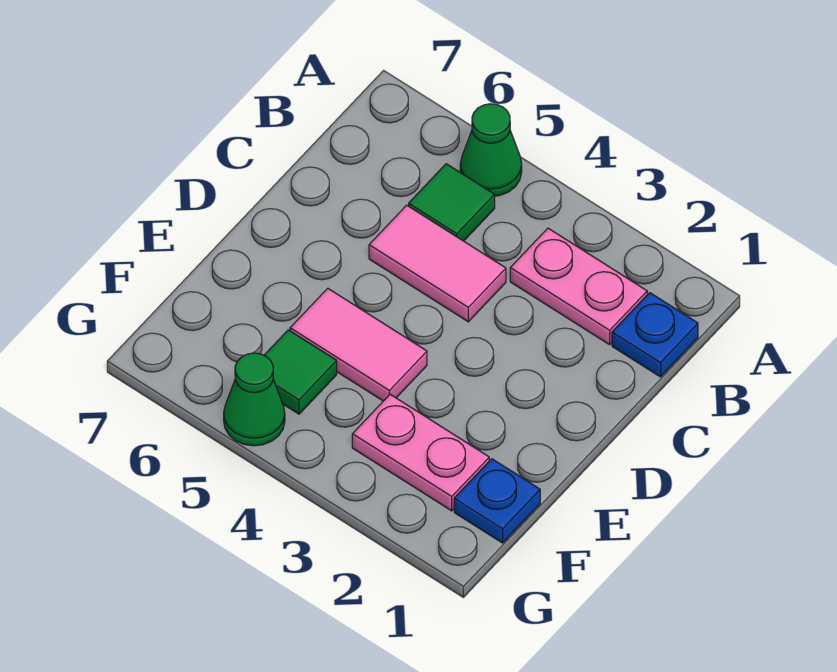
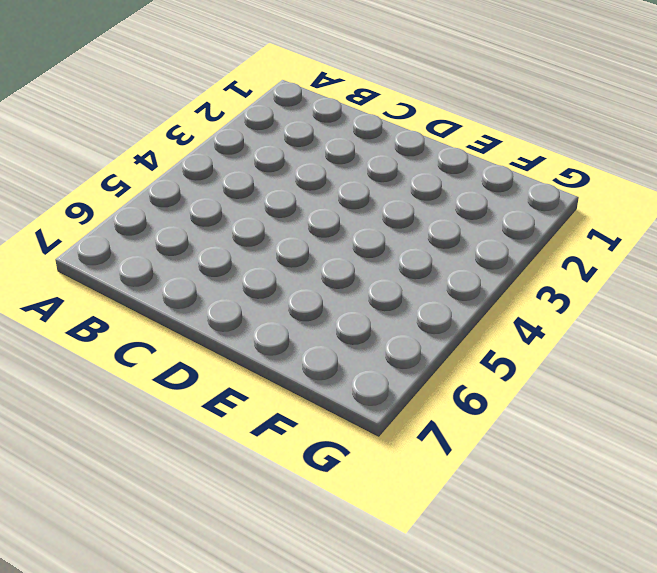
none -> green cone A5 level 1
none -> blue plate B1 level 1

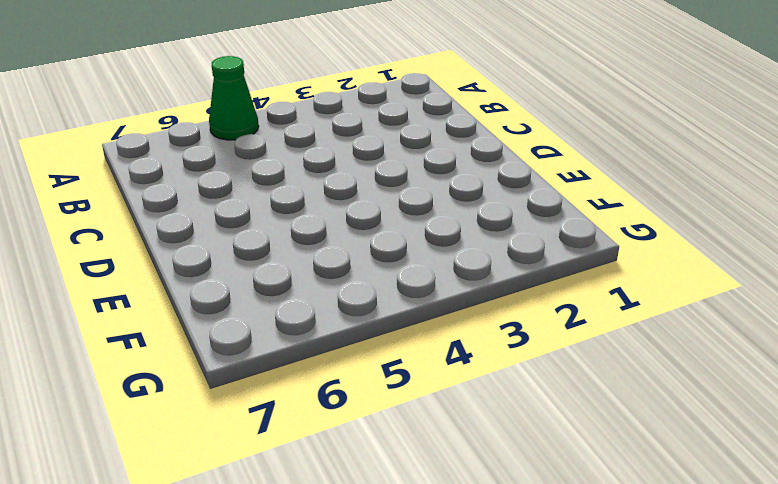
none -> blue plate B1 level 1
none -> pink plate B2:B3 level 1

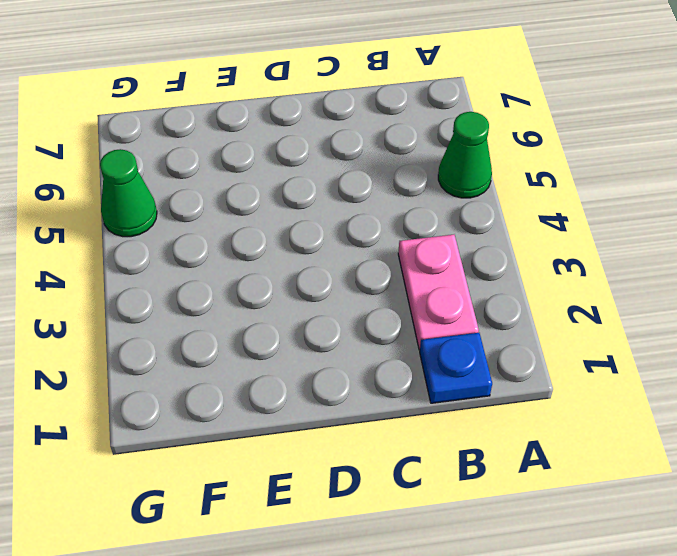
none -> green tile B5 level 1
none -> pink tile C4:C5 level 1

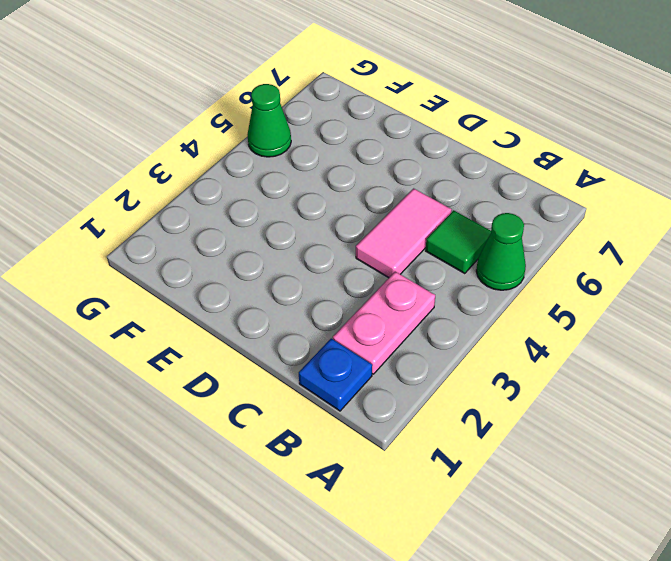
none -> pink tile E4:E5 level 1
none -> blue plate F1 level 1

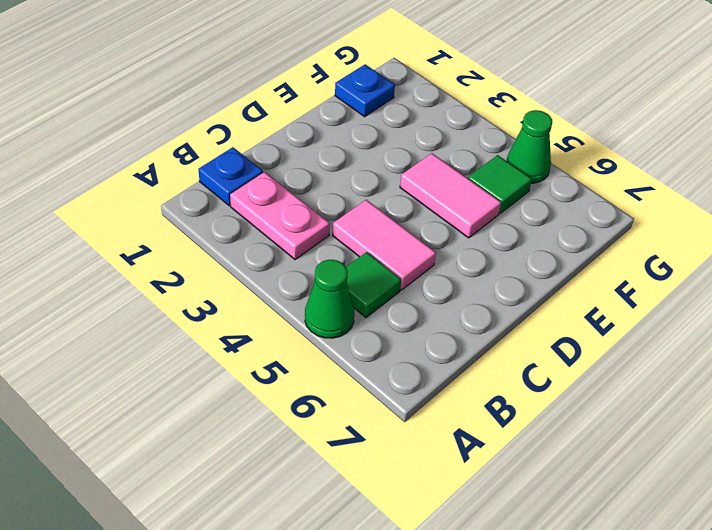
none -> pink plate F2:F3 level 1

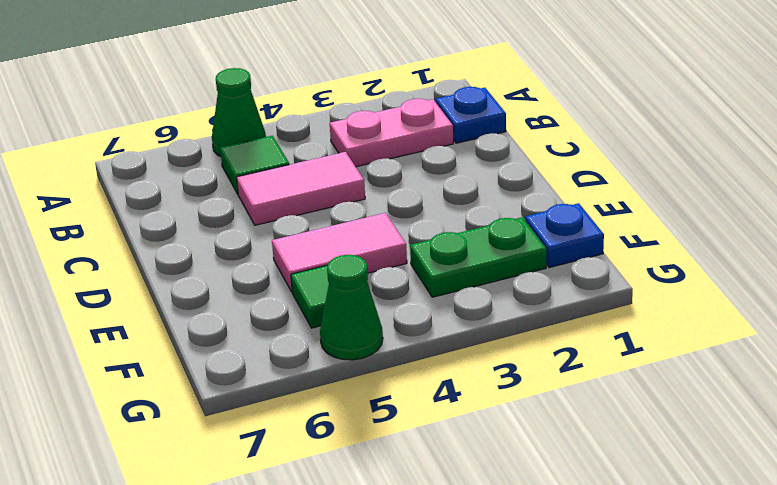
green plate F2:F3 level 1 -> pink plate F2:F3 level 1

